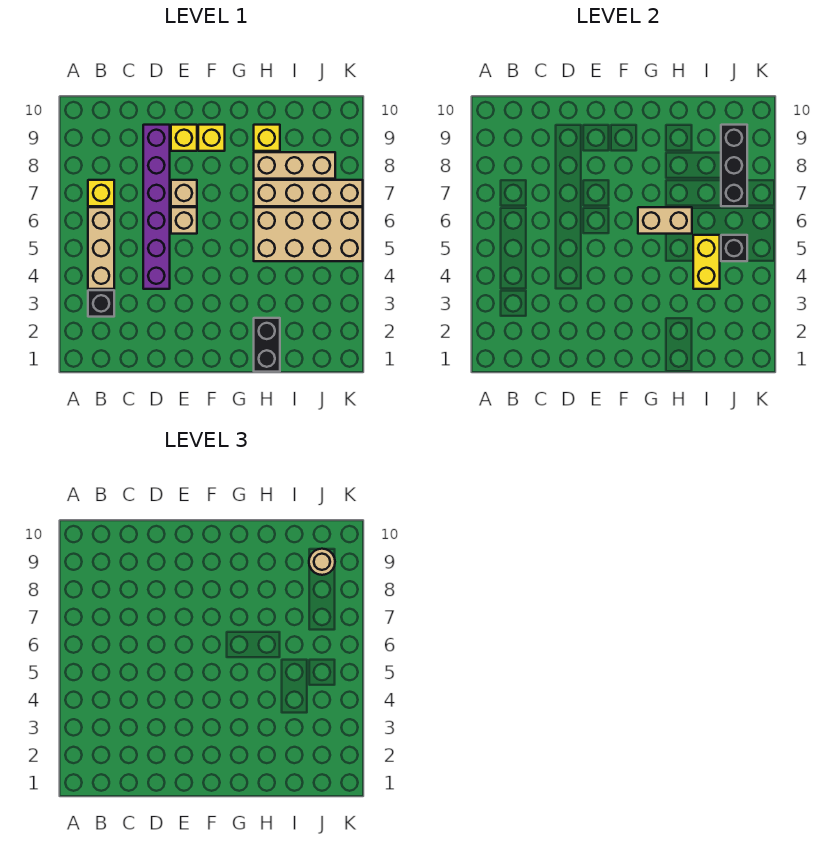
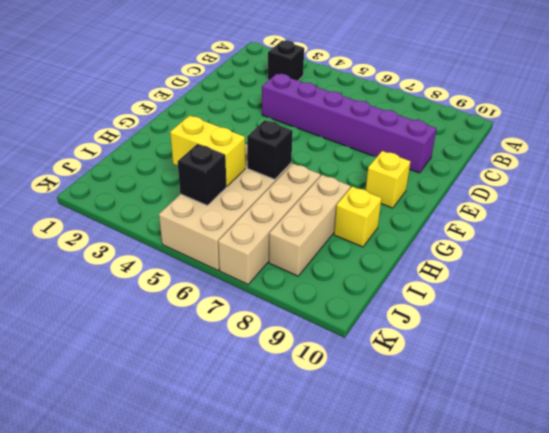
black brick H6 level 2 -> tan brick G6:H6 level 2
none -> tan brick B4:B6 level 1
none -> yellow brick B7 level 1
none -> tan brick E6 level 1

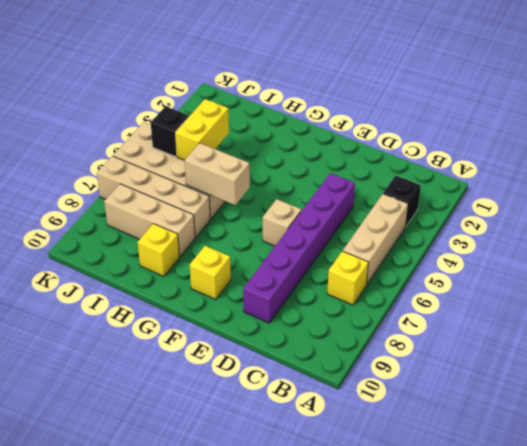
none -> tan brick E7 level 1
none -> yellow brick E9 level 1
none -> black brick H1:H2 level 1

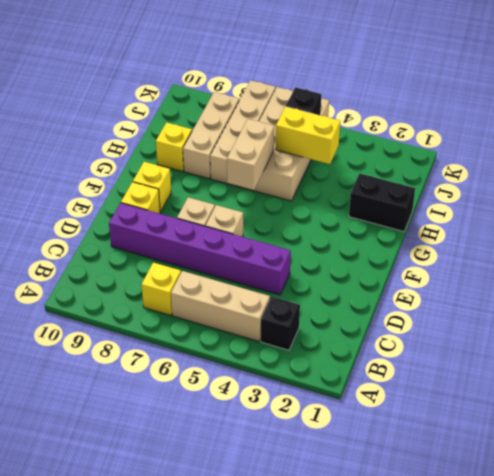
none -> black brick J7:J9 level 2
none -> tan round brick J9 level 3

